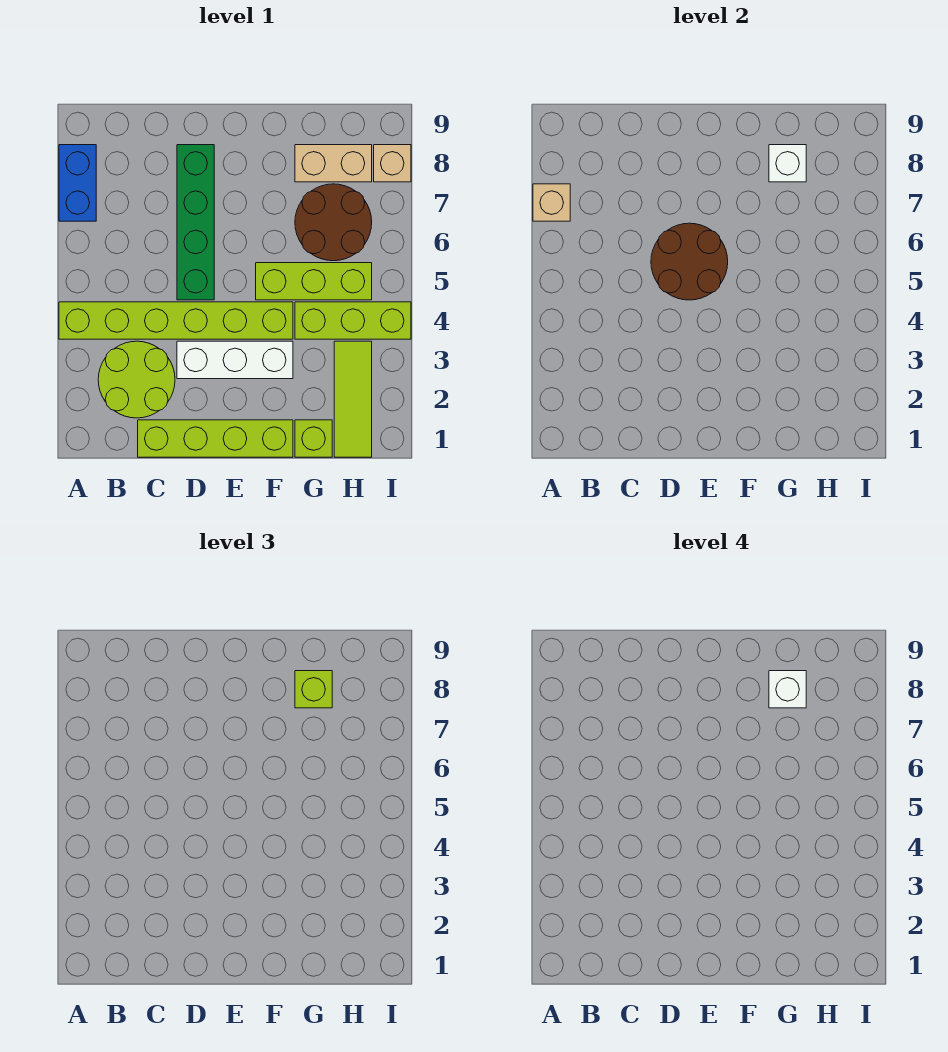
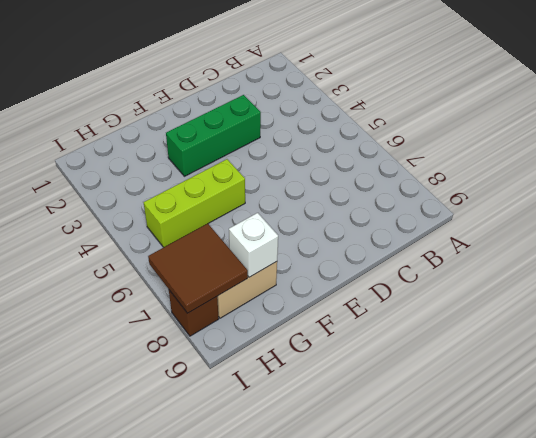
green brick D3:F3 level 1 -> white brick D3:F3 level 1
brown tile H7:I8 level 2 -> none
brown brick I8 level 1 -> tan brick I8 level 1
none -> lime brick A4:F4 level 1
none -> blue brick A7:A8 level 1
none -> lime round brick B2:C3 level 1

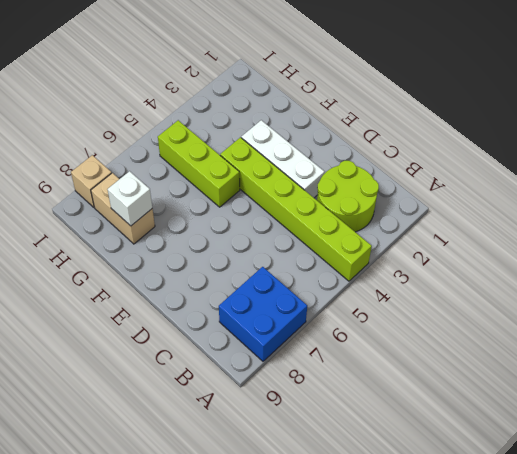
blue brick A7:B8 level 1 -> blue brick A7:A8 level 1
none -> lime brick C1:F1 level 1
none -> green brick D5:D8 level 1
none -> lime brick G1 level 1

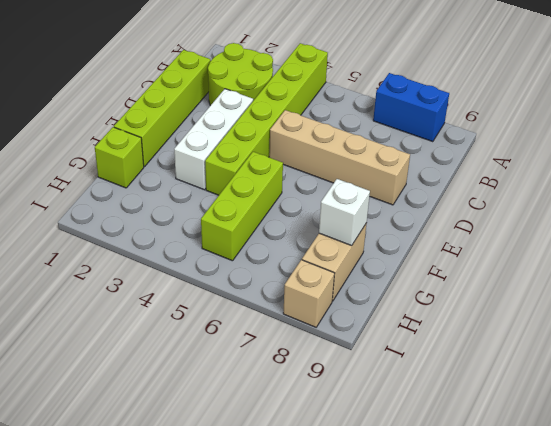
tan brick D5:D8 level 1 -> green brick D5:D8 level 1
none -> lime brick G4:I4 level 1
none -> brown round brick G6:H7 level 1
none -> lime tile H1:H3 level 1

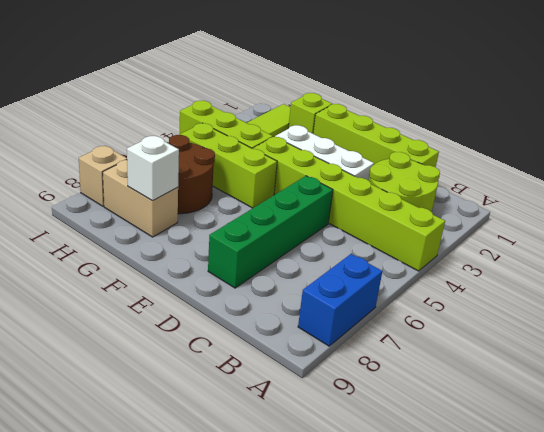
none -> tan brick A7 level 2
none -> brown round brick D5:E6 level 2
none -> lime brick G8 level 3

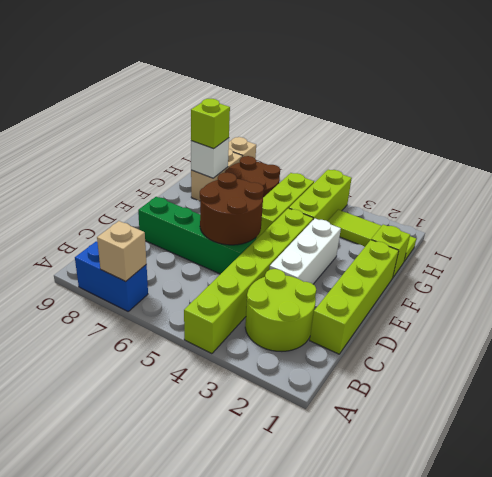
none -> white brick G8 level 4

